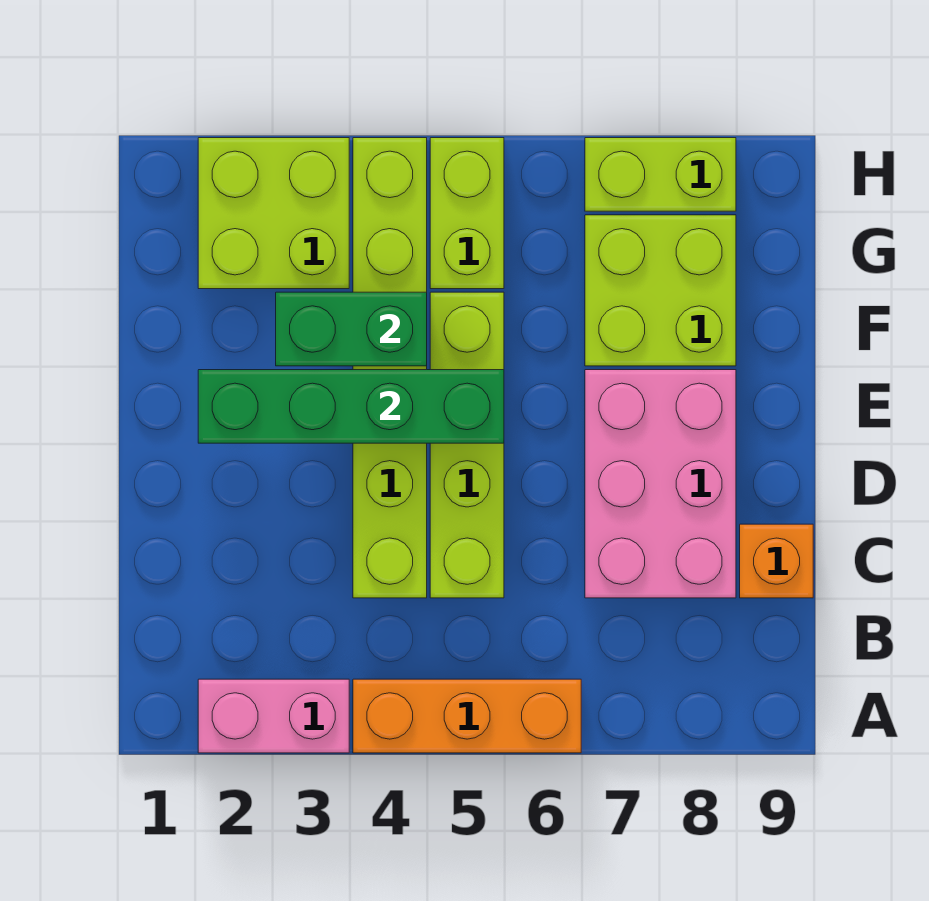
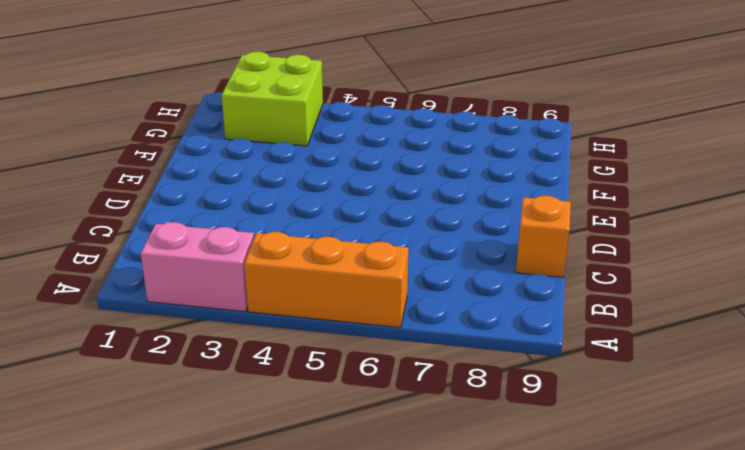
none -> lime brick C4:H4 level 1
none -> lime brick C5:F5 level 1
none -> pink brick C7:E8 level 1

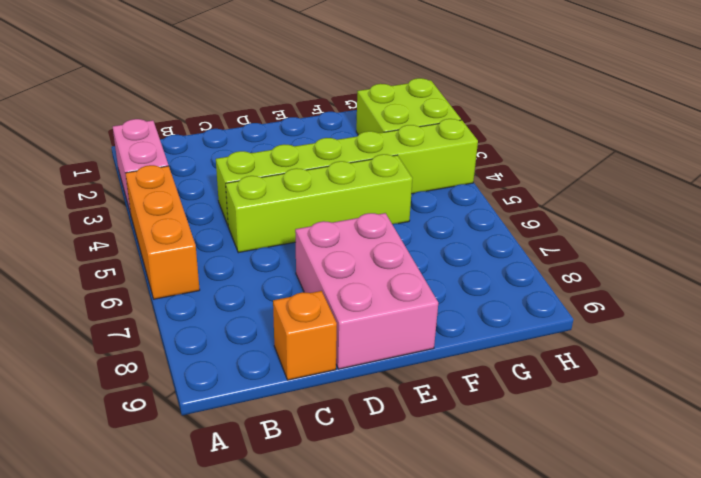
pink brick D7:E9 level 1 -> pink brick C7:E8 level 1
none -> lime brick F7:G8 level 1
none -> lime brick G5:H5 level 1
none -> lime brick H7:H8 level 1

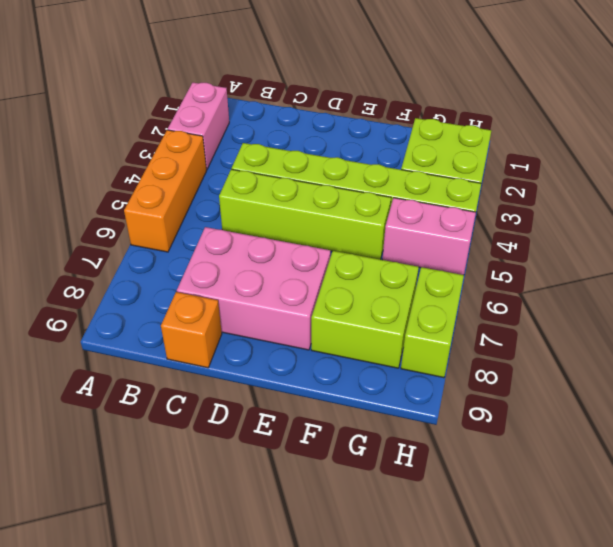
pink brick G5:H5 level 1 -> lime brick G5:H5 level 1
none -> green brick E2:E5 level 2
none -> green brick F3:F4 level 2

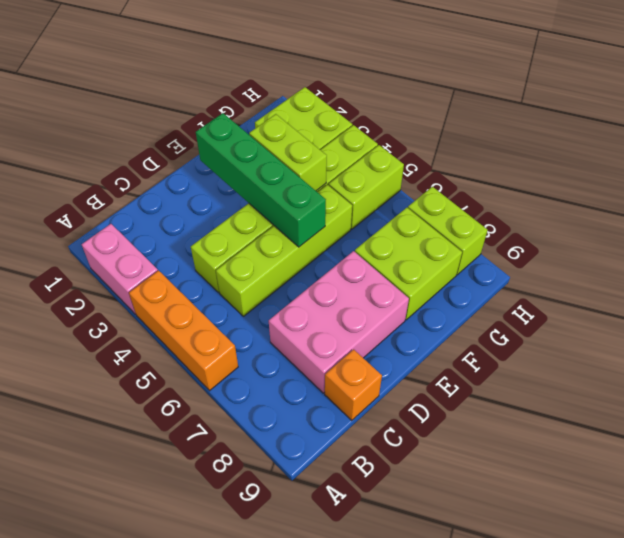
lime brick F3:F4 level 2 -> green brick F3:F4 level 2

